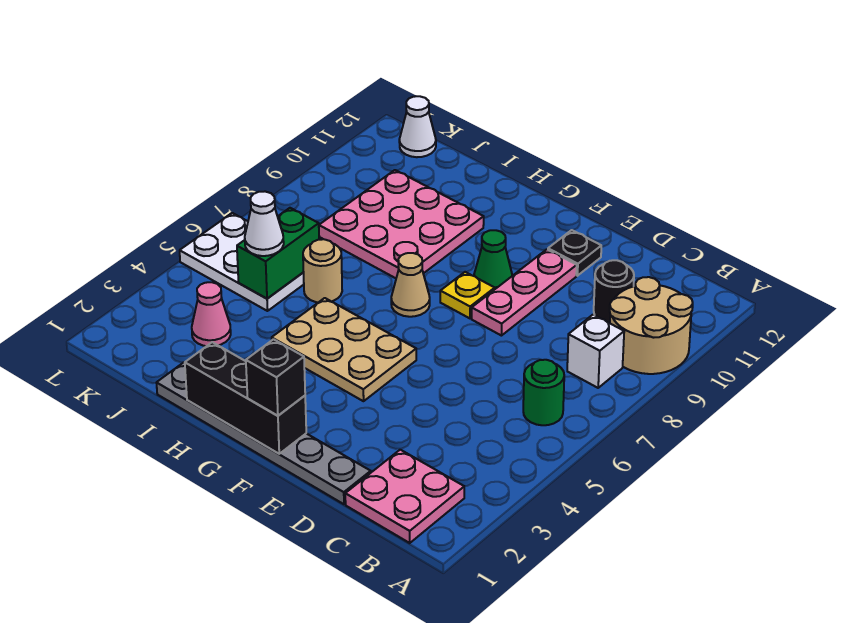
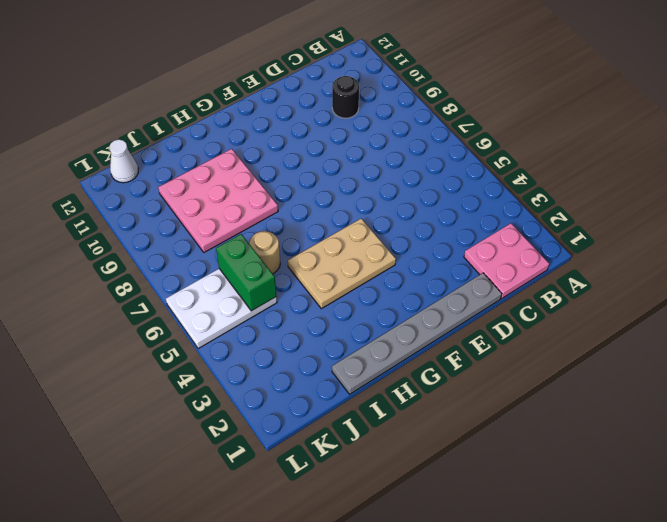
none -> tan round brick A9:B10 level 1
none -> green round brick B6 level 1
none -> white brick B8 level 1

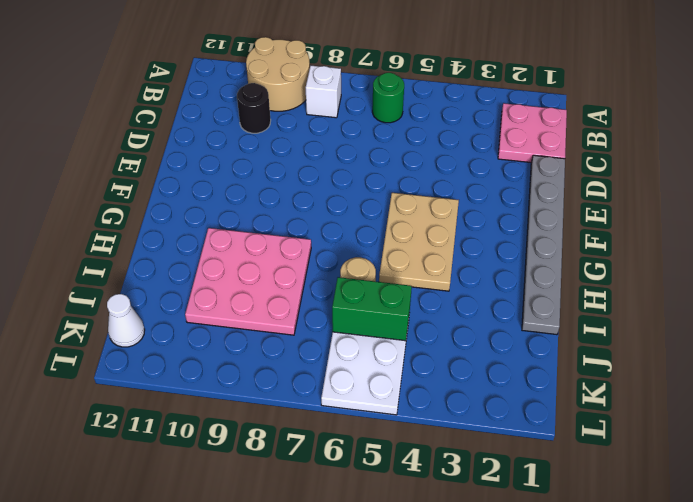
none -> pink plate E8:E10 level 1
none -> black plate E11 level 1
none -> yellow plate F8 level 1

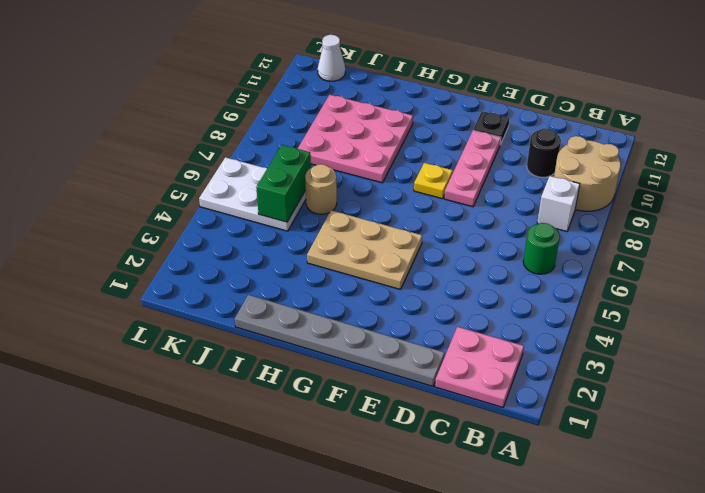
none -> green cone F9 level 1
none -> tan cone G7 level 1
none -> pink cone J3 level 1

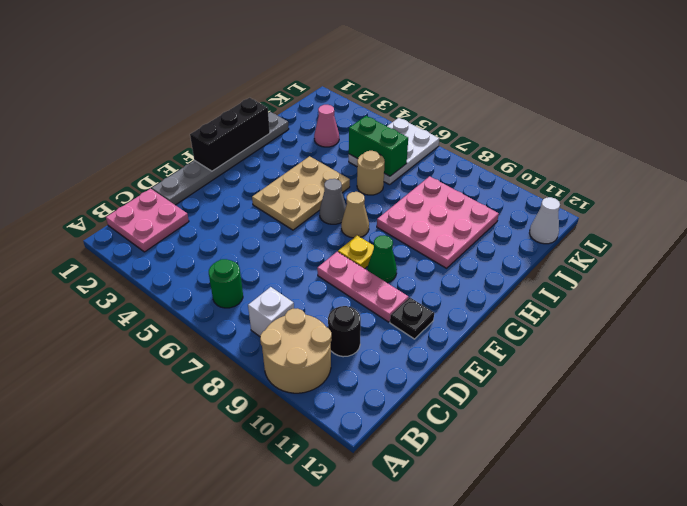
grey cone G6 level 1 -> none
none -> black brick F1 level 3
none -> white cone J5 level 3

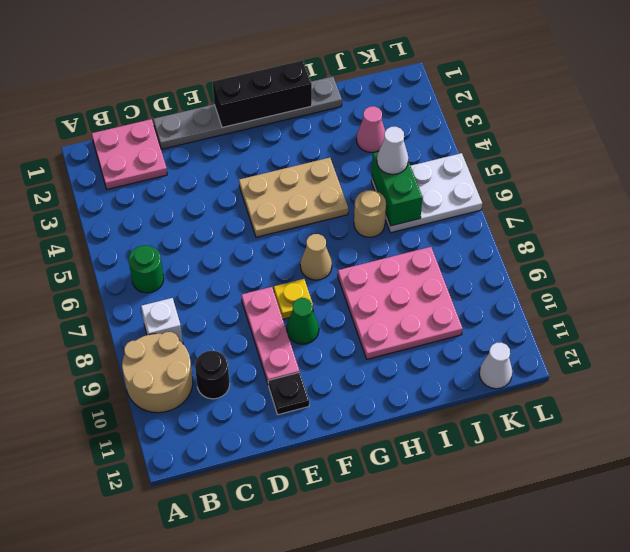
none -> black brick F1 level 3

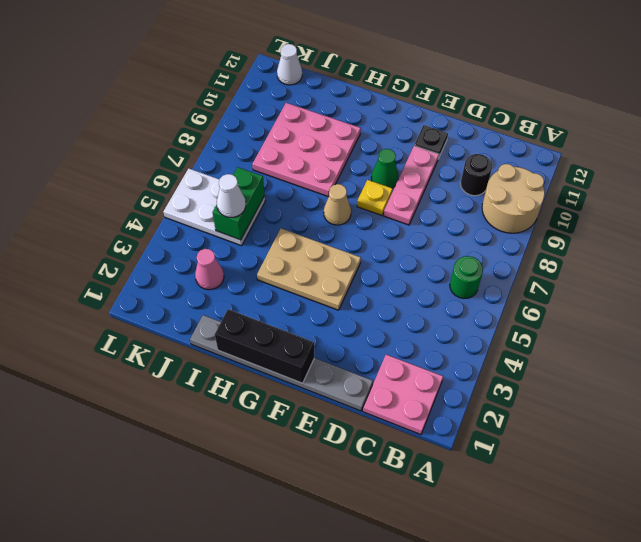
none -> white brick B8 level 1
none -> tan round brick I6 level 1
none -> black brick F1 level 3

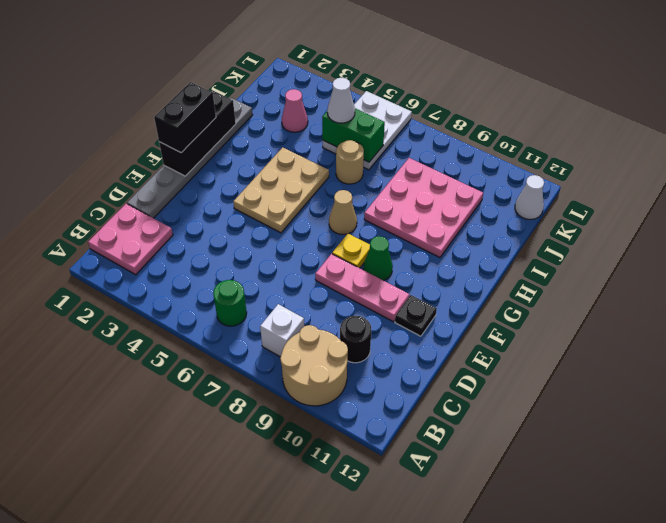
black brick F1:G1 level 3 -> black brick F1 level 3

